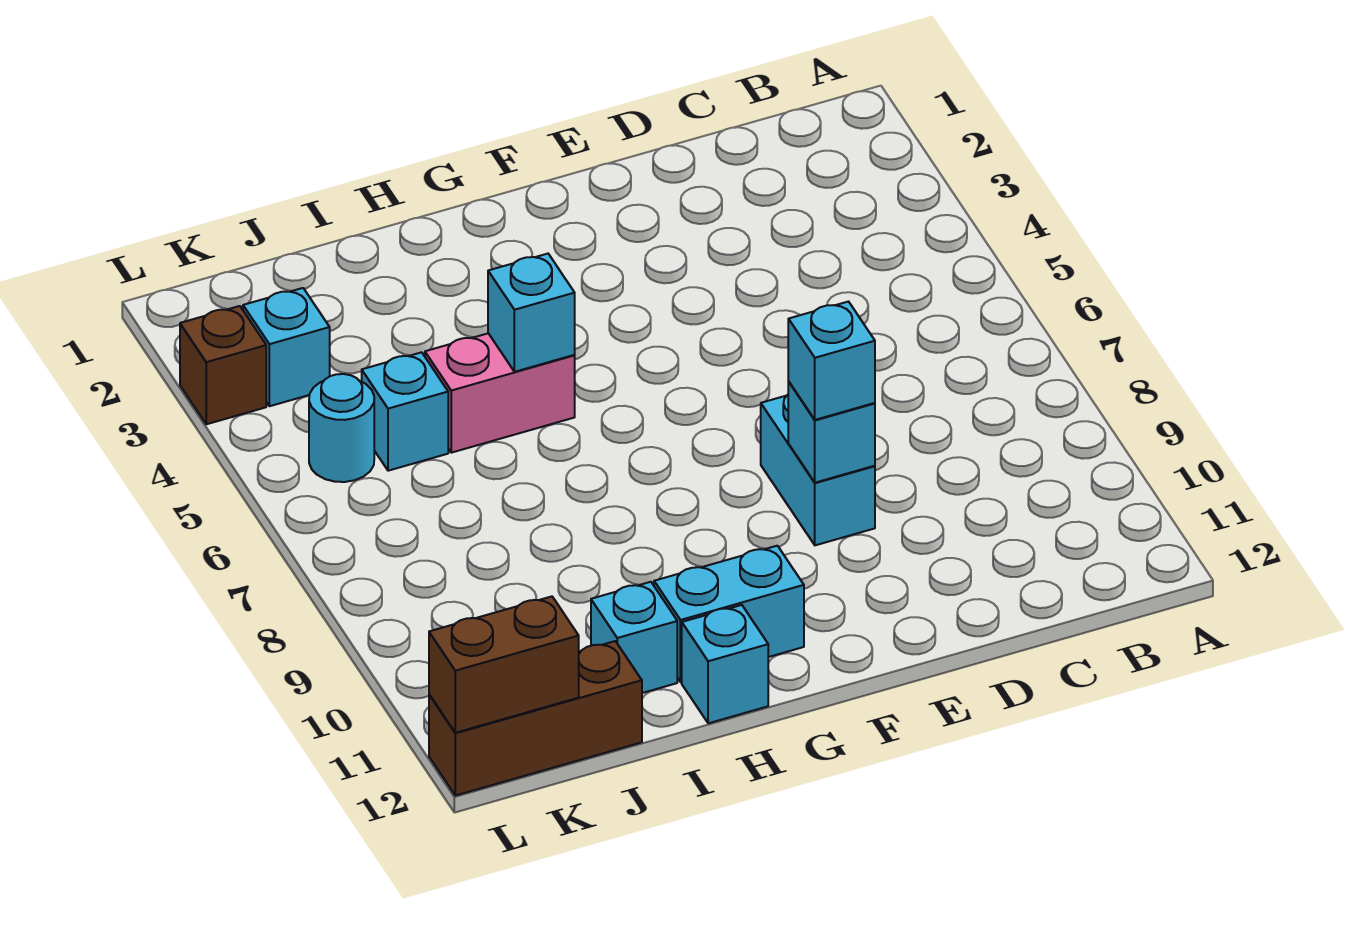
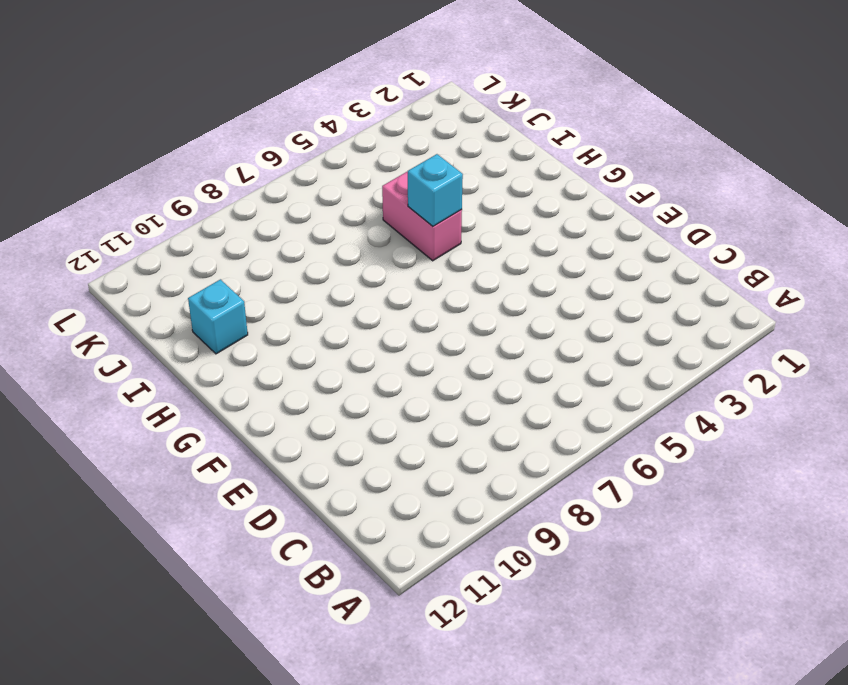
none -> cyan brick E8:E9 level 1
none -> cyan brick G11:H11 level 1
none -> cyan brick H12 level 1

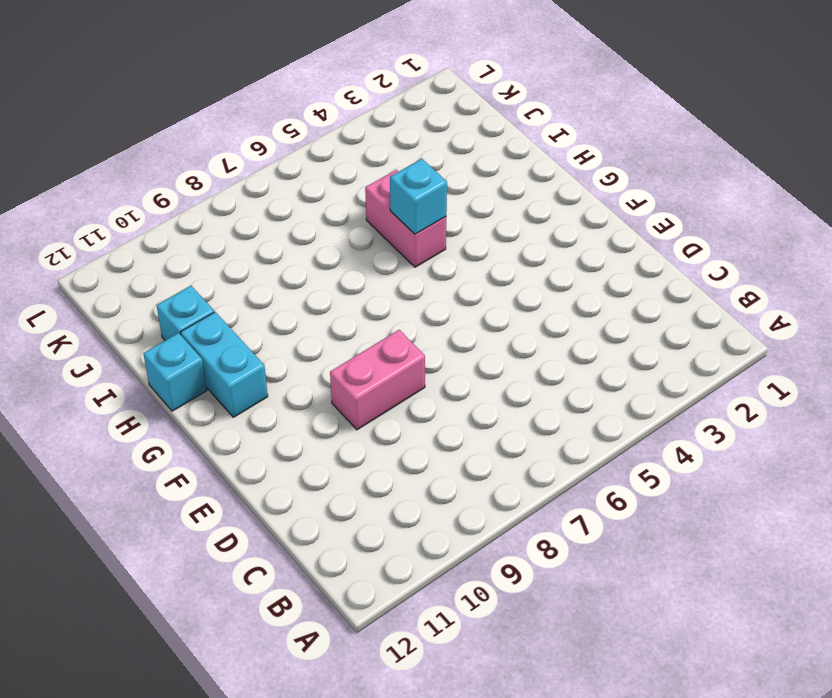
pink brick E8:E9 level 1 -> cyan brick E8:E9 level 1
none -> cyan brick J5 level 1
none -> brown brick J12:L12 level 1
none -> cyan brick K3 level 1

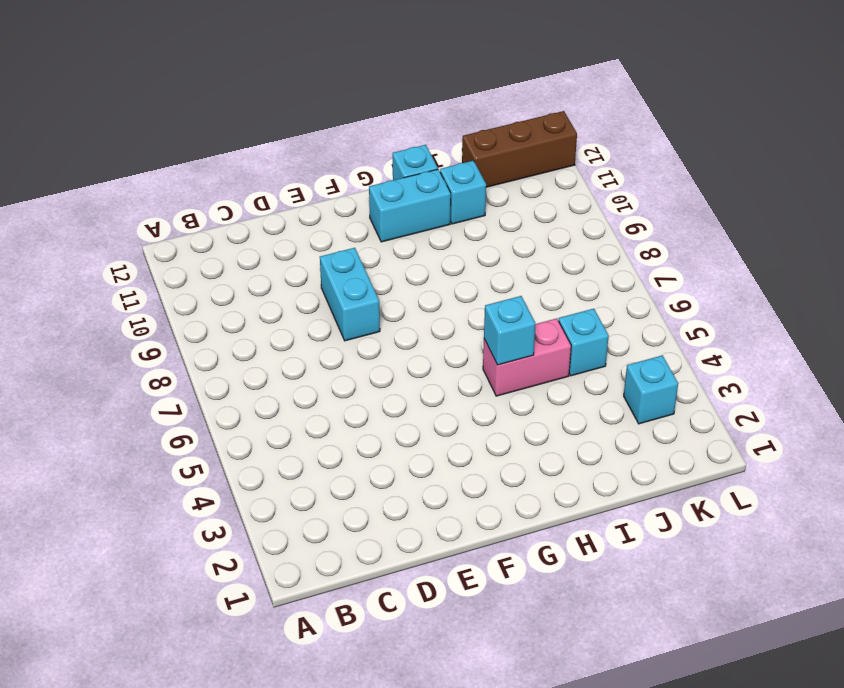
none -> cyan round brick K5 level 1
none -> brown brick L3 level 1
none -> cyan brick E9 level 2

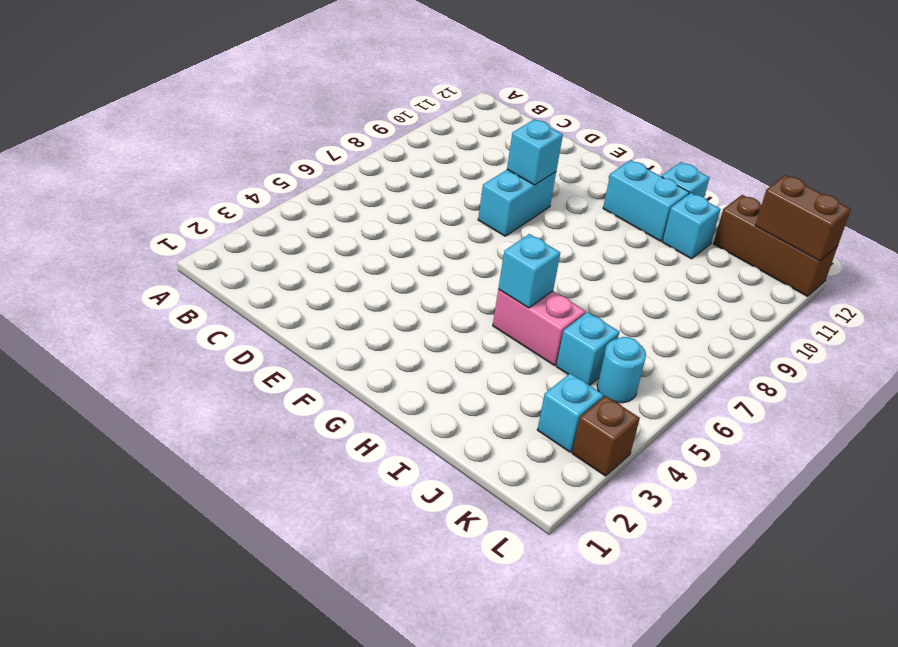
none -> cyan brick E9 level 3

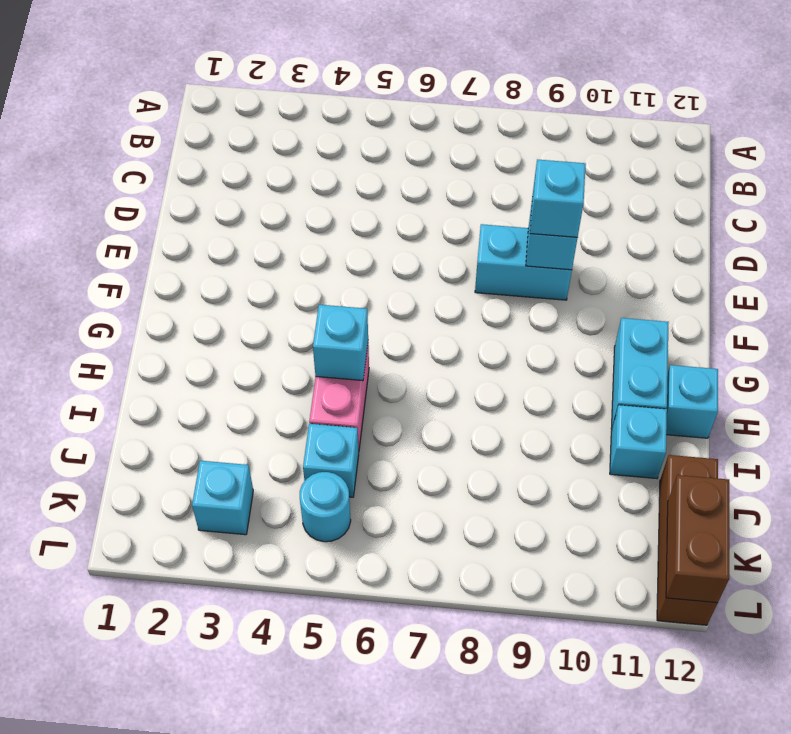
none -> brown brick L3 level 1

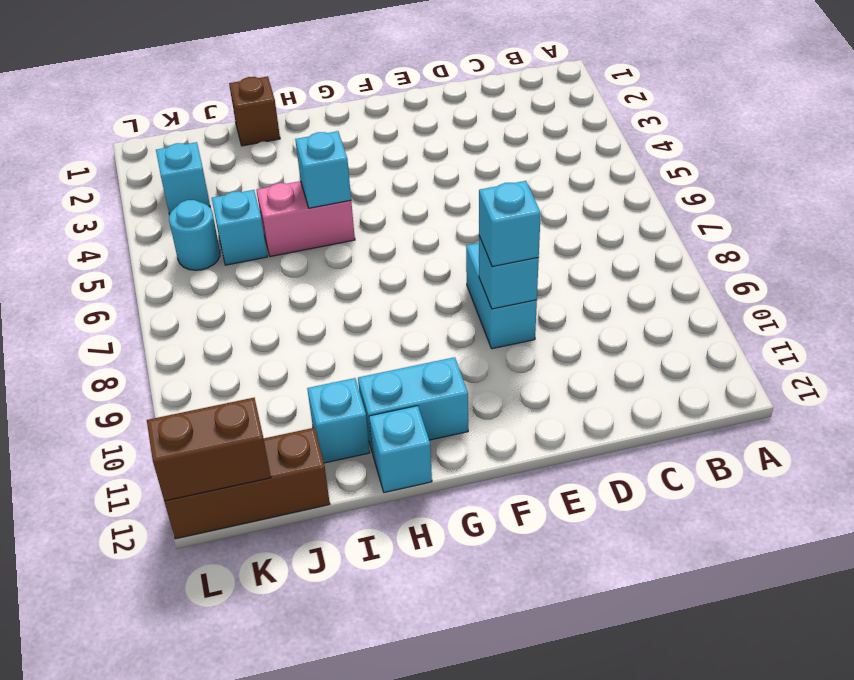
brown brick I1 level 1 -> brown brick L3 level 1

